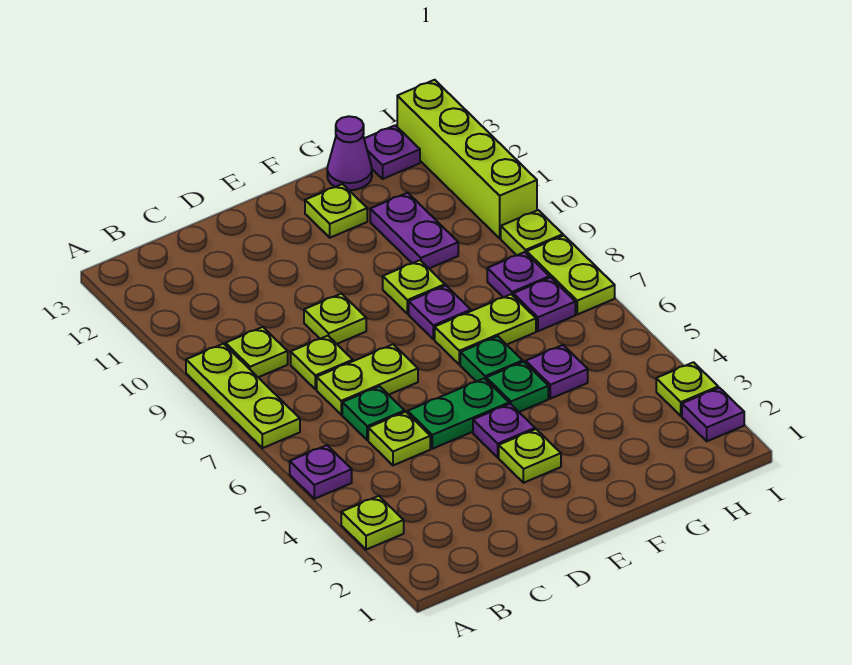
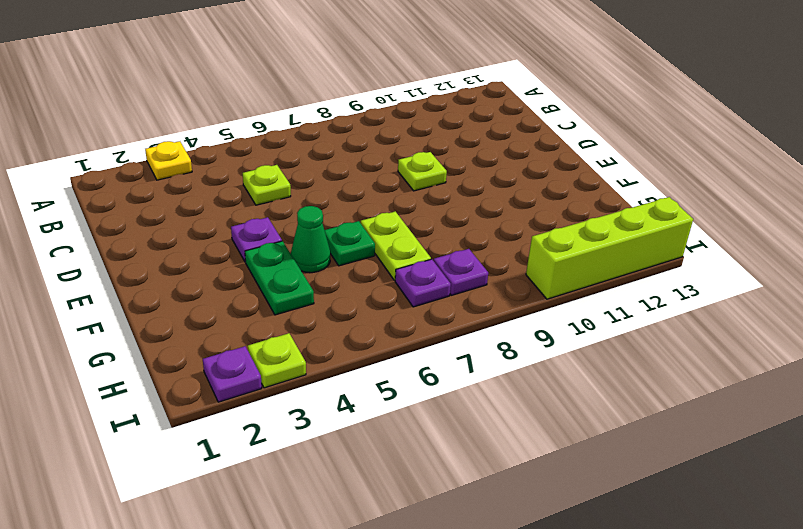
yellow plate A3 level 1 -> lime plate A3 level 1
green plate F4:G4 level 1 -> green plate D5:E5 level 1
green cone F5 level 1 -> green plate F5 level 1
none -> purple plate A5 level 1
none -> lime plate A7:A9 level 1
none -> lime plate B9 level 1

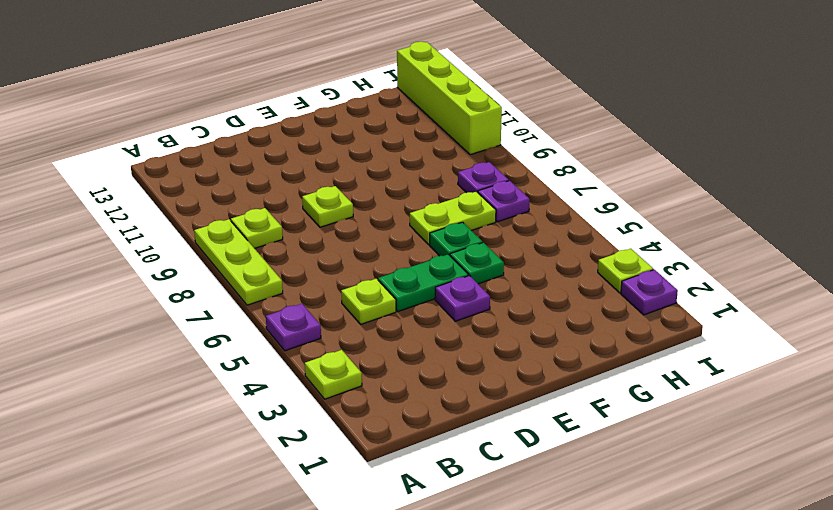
none -> green plate C6 level 1
none -> lime plate C7:D7 level 1
none -> lime plate C8 level 1

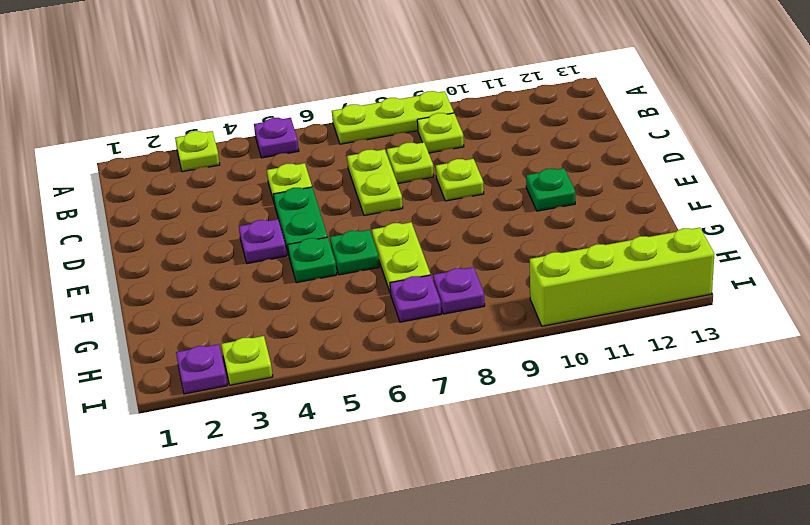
green plate E11 level 1 -> green plate C6 level 1
none -> lime plate E3 level 1
none -> purple plate F8 level 1
none -> lime plate F9 level 1

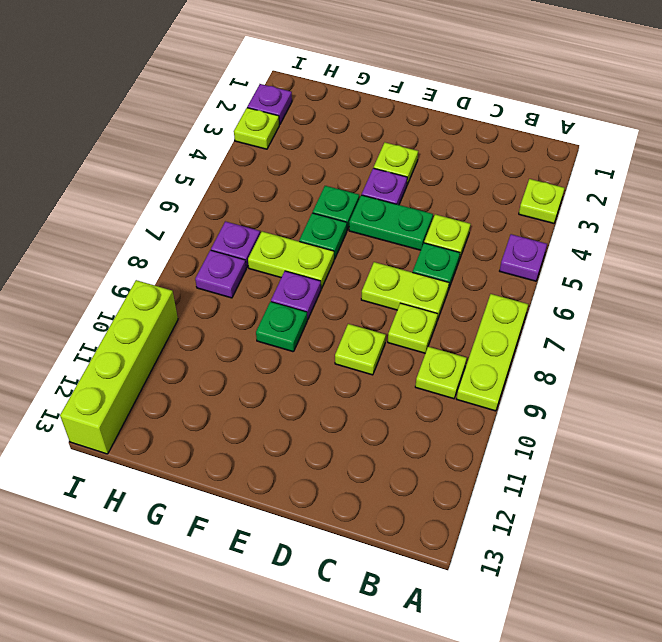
green plate F9 level 1 -> lime plate F9 level 1
none -> lime plate F12 level 1
none -> purple plate G5 level 1
none -> purple plate G10:G11 level 1

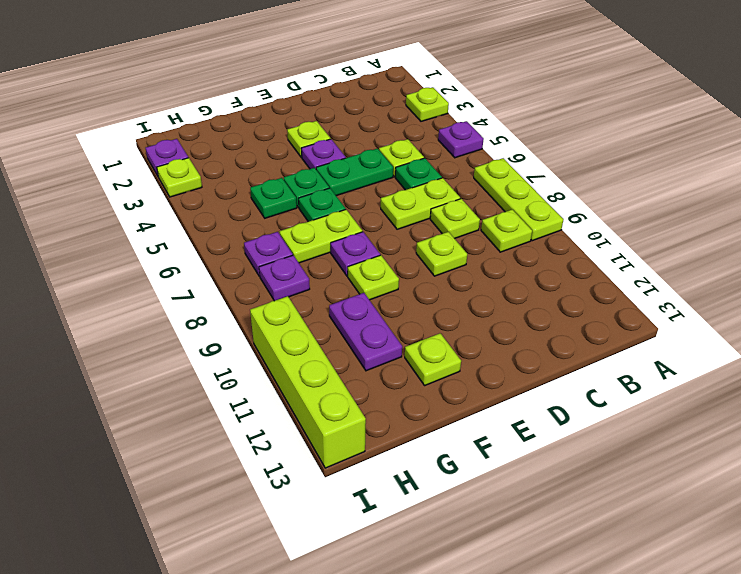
green plate G5 level 1 -> purple plate G5 level 1
none -> purple cone G13 level 1
none -> purple plate H13 level 1
none -> lime plate I7:I8 level 1

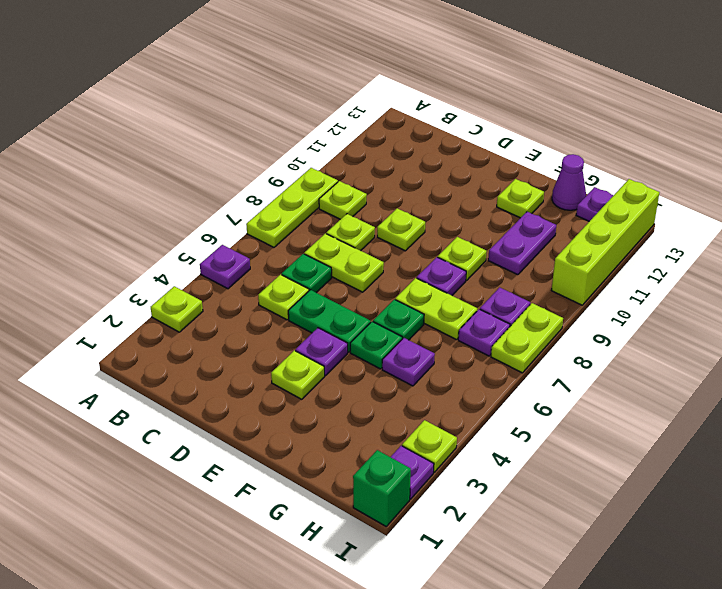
green brick I1 level 1 -> none
none -> lime plate I9 level 1

